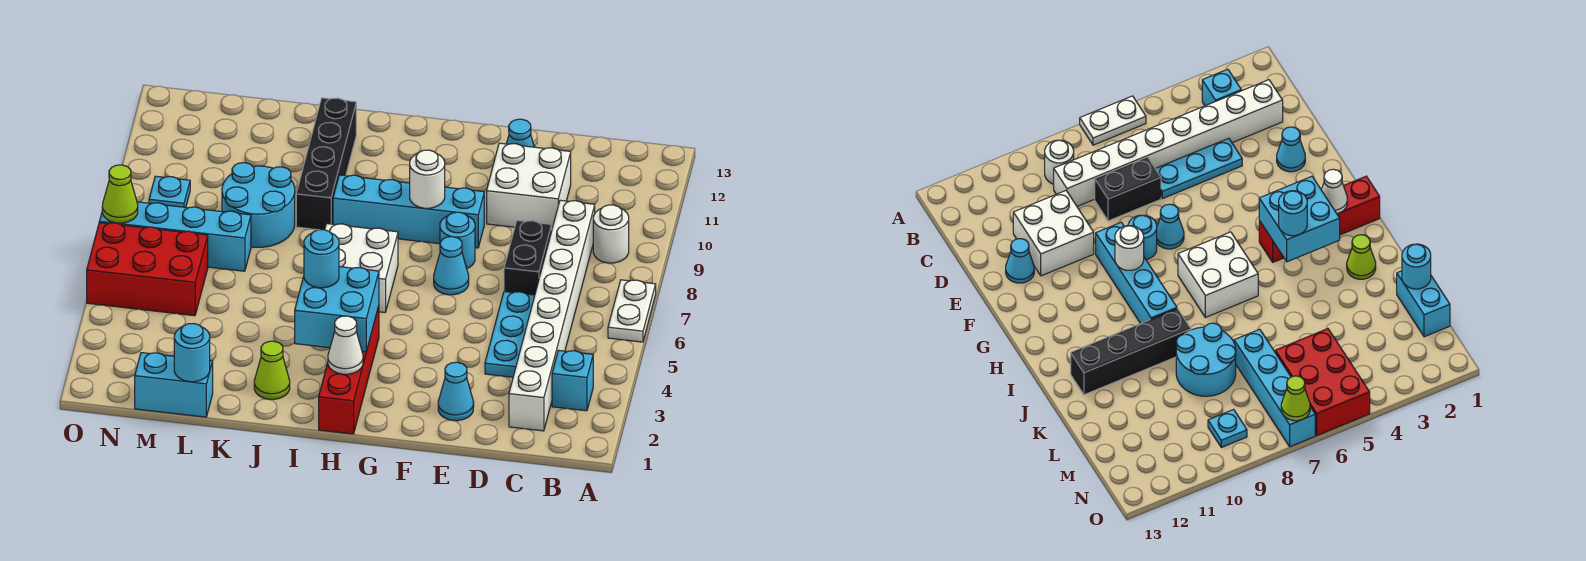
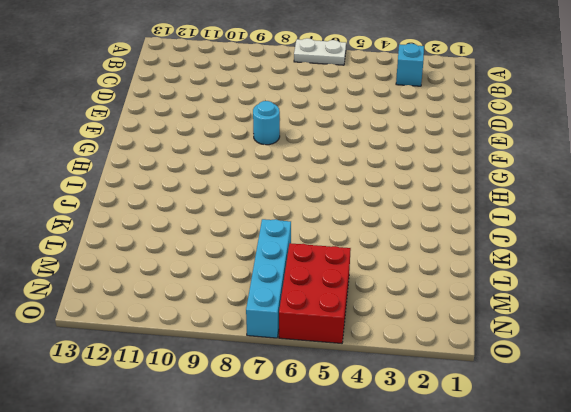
none -> white round brick B9 level 1
none -> white brick C2:C9 level 1
none -> cyan plate D4:D6 level 1

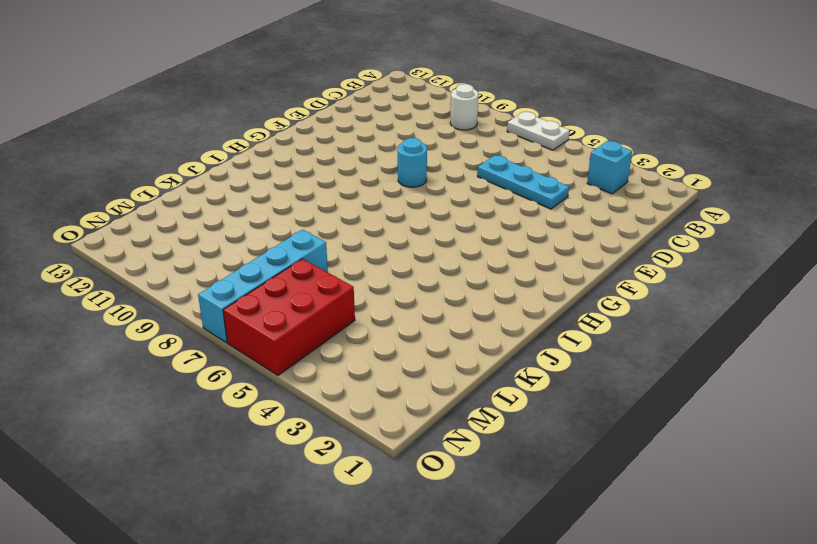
none -> white brick C2:C9 level 1
none -> black brick D7:D8 level 1
none -> white brick D10:E11 level 1

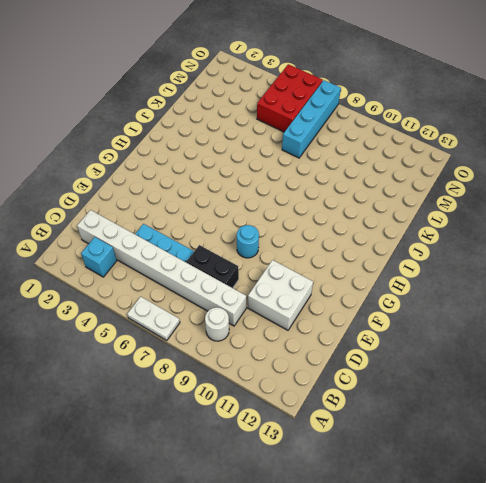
none -> cyan cone E2 level 1
none -> cyan cone E12 level 1
none -> cyan cone F7 level 1

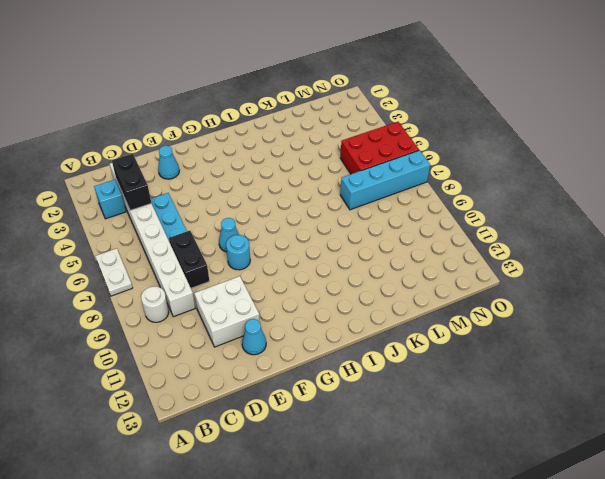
black brick C3:C4 level 2 -> none
none -> cyan brick F9:I9 level 1
none -> red brick H1:H4 level 1
none -> white brick H6:I7 level 1

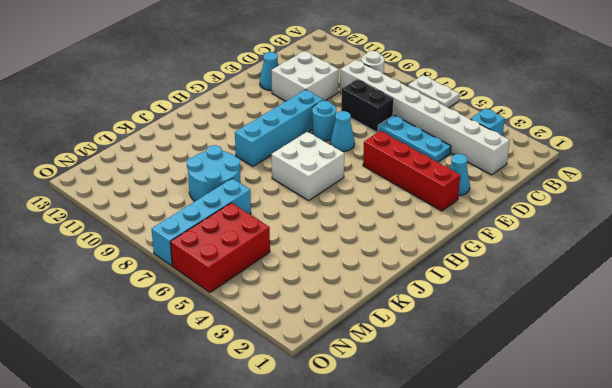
red brick F2:F5 level 1 -> red brick H1:H4 level 1
none -> lime cone J2 level 1
none -> black brick J9:J12 level 1
none -> cyan brick L1:M1 level 1

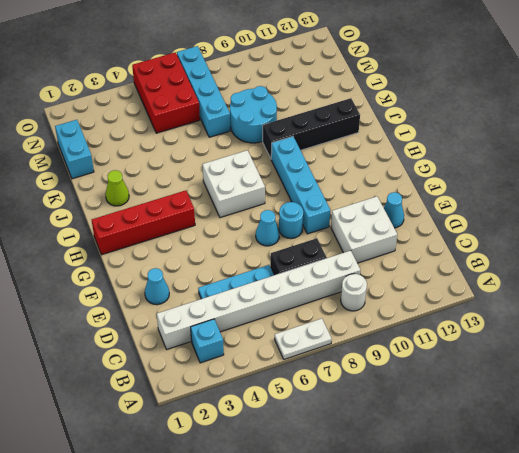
none -> cyan plate N9 level 1
none -> white round brick G9 level 2
none -> white cone H2 level 2

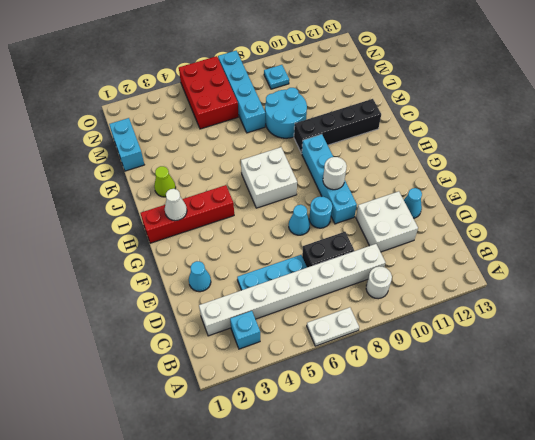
none -> cyan brick H3:I4 level 2
none -> cyan round brick L1 level 2
none -> lime cone O7 level 2

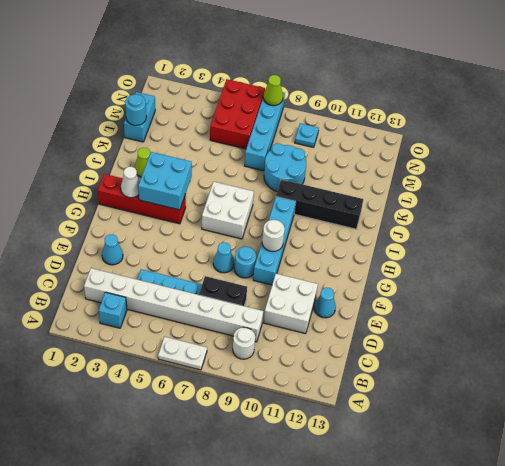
none -> cyan round brick I4 level 3

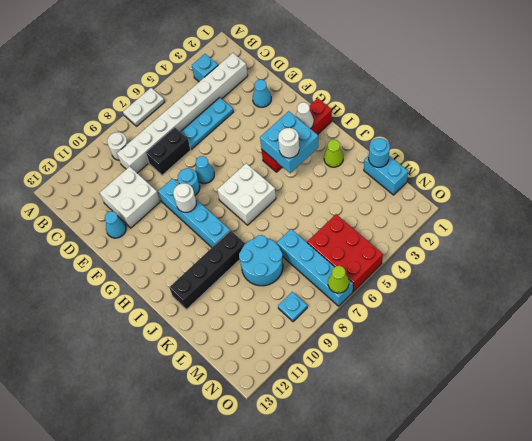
white round brick I4 level 3 -> cyan round brick I4 level 3

